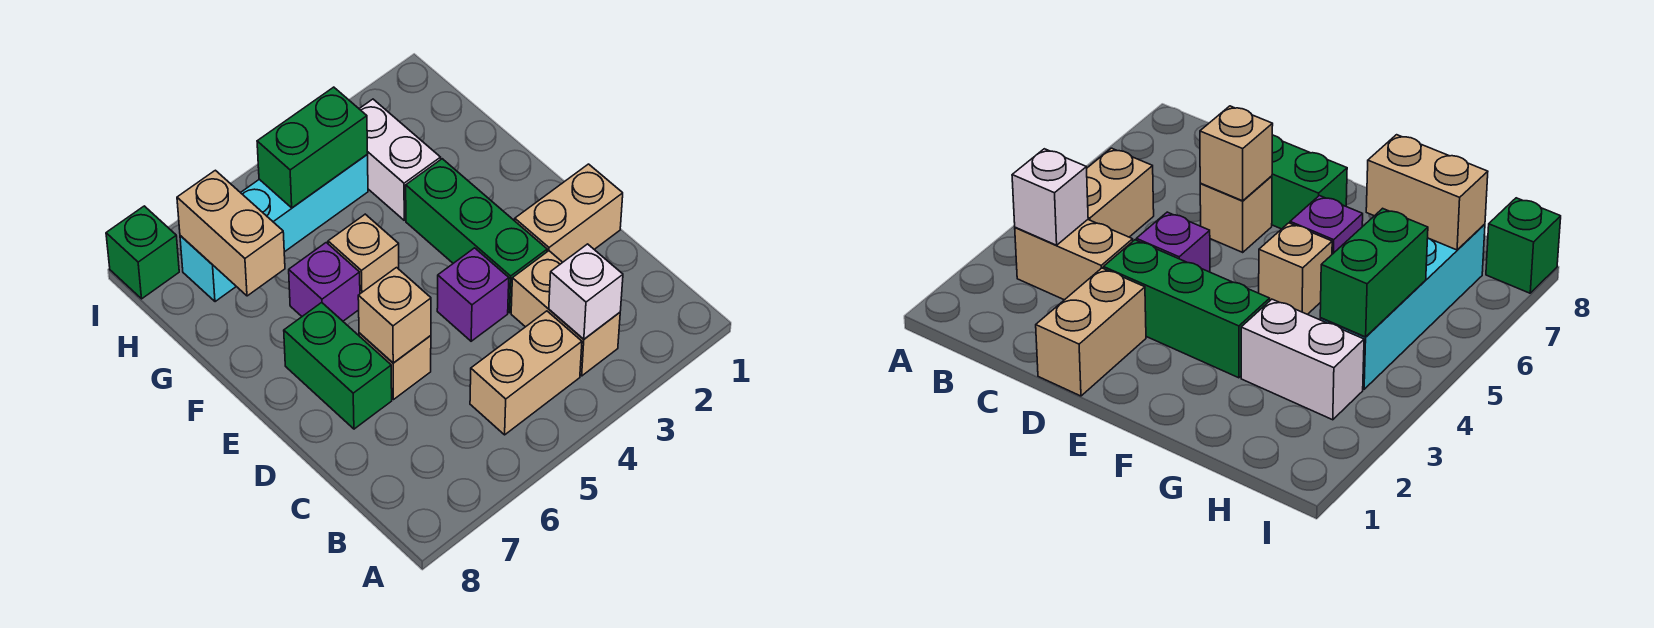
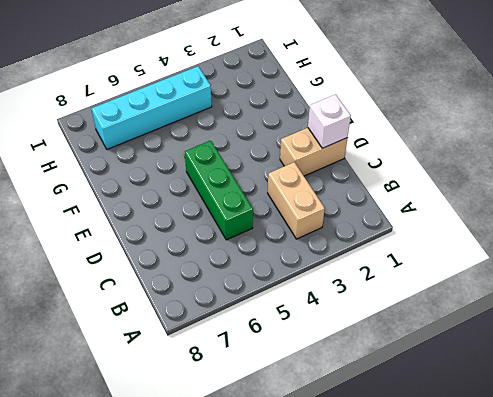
green brick C5:E5 level 1 -> green brick D3:F3 level 1
white brick D1 level 2 -> white brick B3 level 2
none -> tan brick B4:B5 level 1
none -> purple brick D4 level 1
none -> tan brick D6 level 1

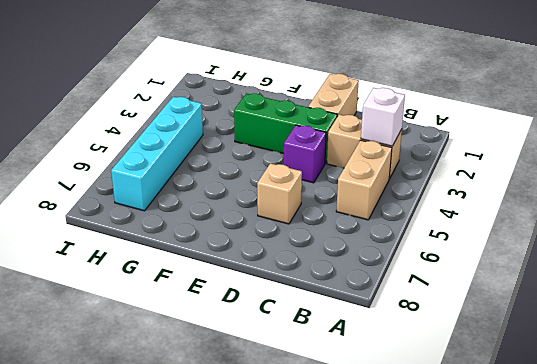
none -> green brick D7:E7 level 1
none -> tan brick F5 level 1
none -> purple brick F6 level 1

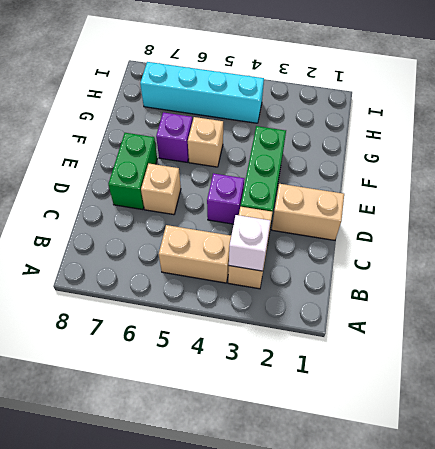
none -> white brick G3:H3 level 1
none -> green brick I8 level 1
none -> tan brick D6 level 2

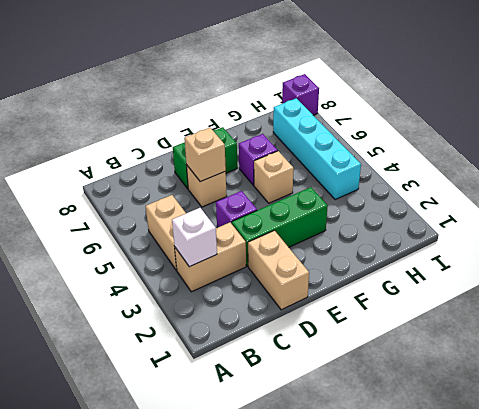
purple brick I8 level 1 -> green brick I8 level 1
none -> white brick G3:H3 level 1
none -> tan brick G7:H7 level 2
none -> green brick H4:H5 level 2

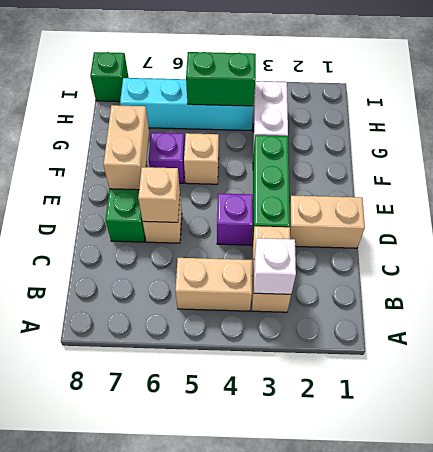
tan brick E7:F7 level 2 -> tan brick G7:H7 level 2

